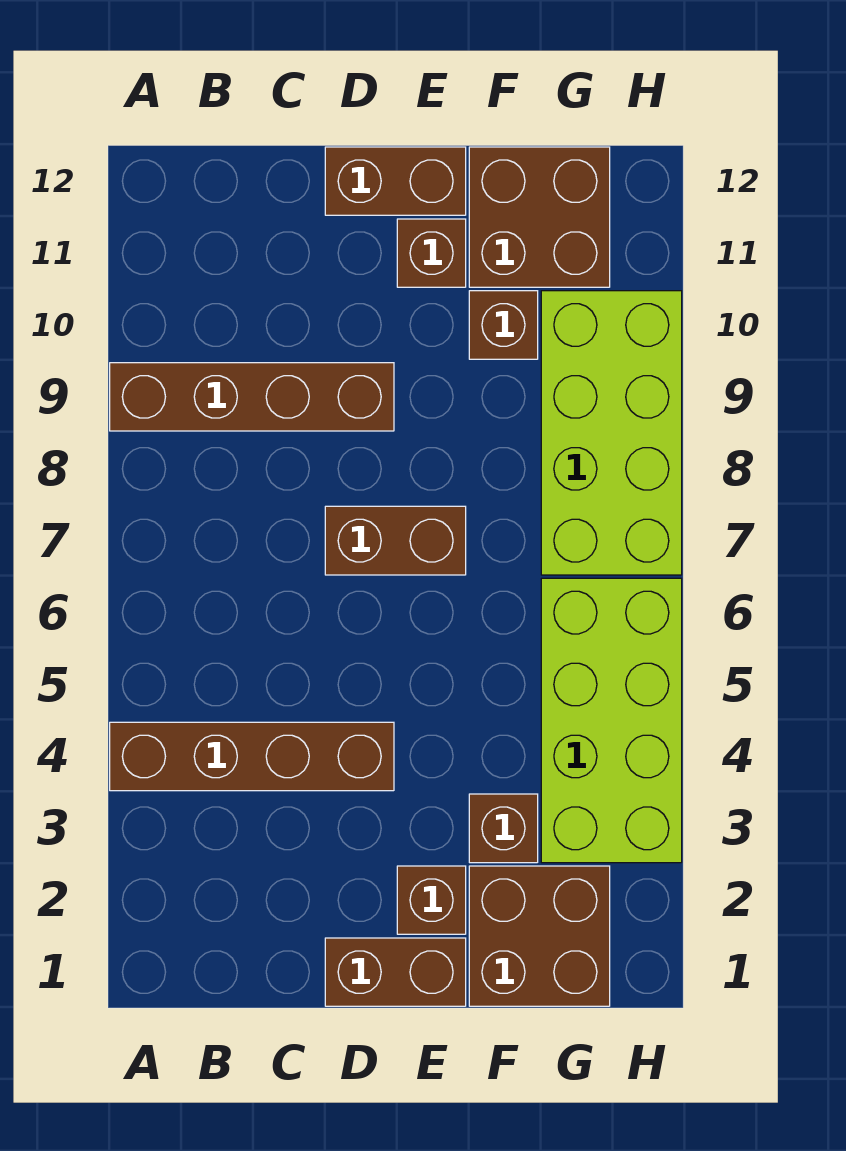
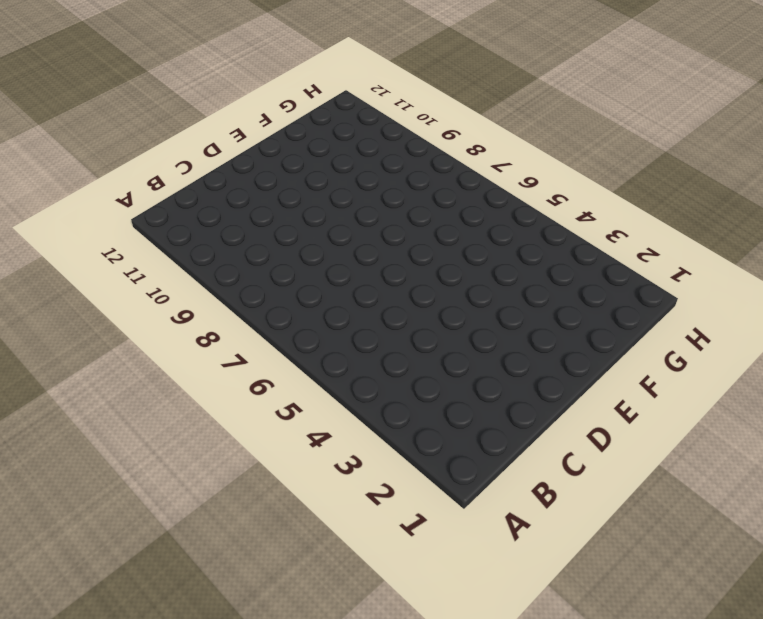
none -> brown brick A4:D4 level 1
none -> brown brick A9:D9 level 1
none -> brown brick D1:E1 level 1

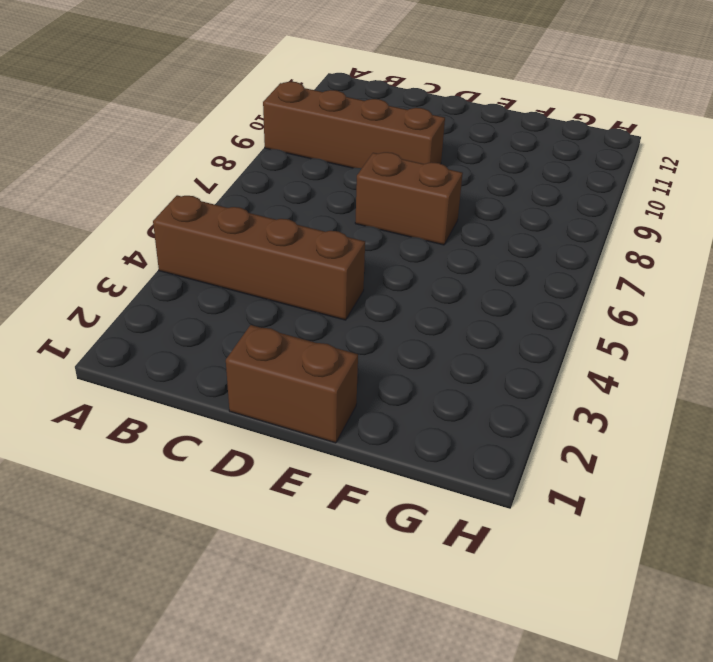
none -> brown brick D12:E12 level 1
none -> brown brick E2 level 1
none -> brown brick E11 level 1

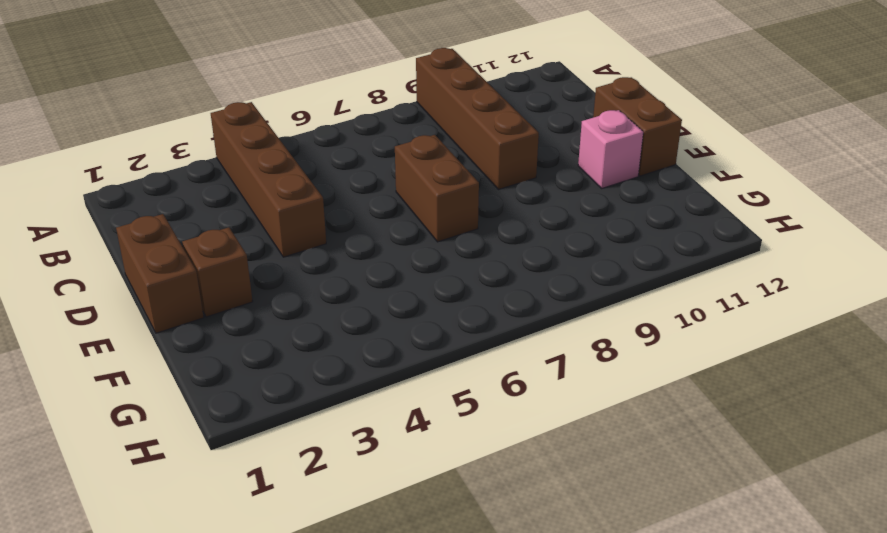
pink brick E11 level 1 -> brown brick E11 level 1
none -> brown brick F1:G2 level 1
none -> brown brick F3 level 1
none -> brown brick F10 level 1

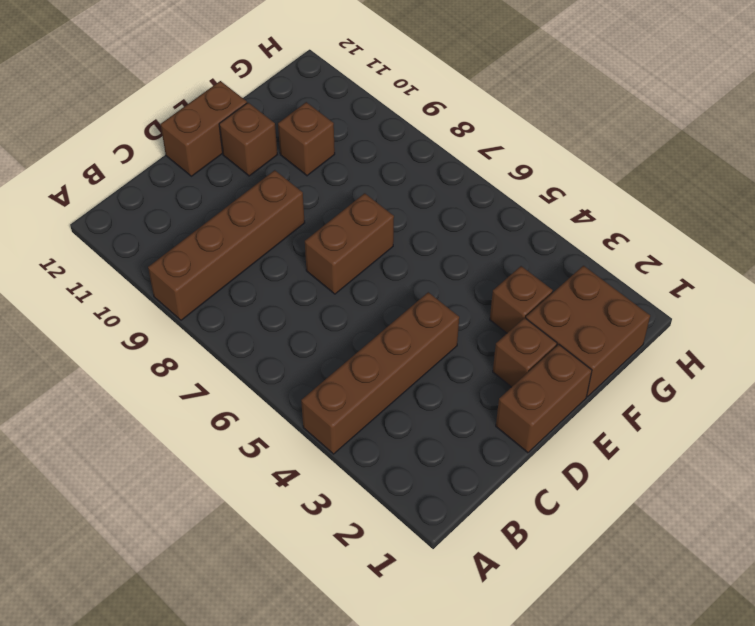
none -> brown brick F11:G12 level 1
none -> lime brick G3:H6 level 1
none -> lime brick G7:H10 level 1

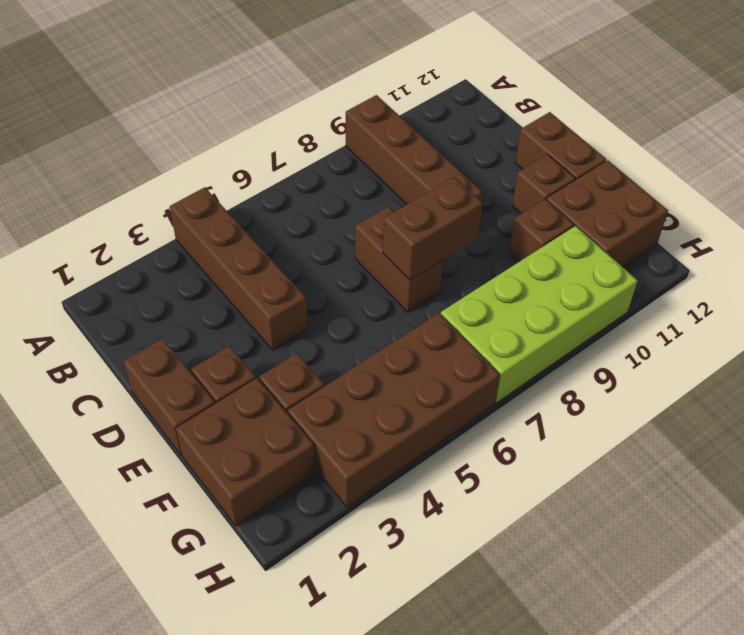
brown brick E7:E8 level 2 -> none
brown brick G3:H6 level 1 -> lime brick G3:H6 level 1

